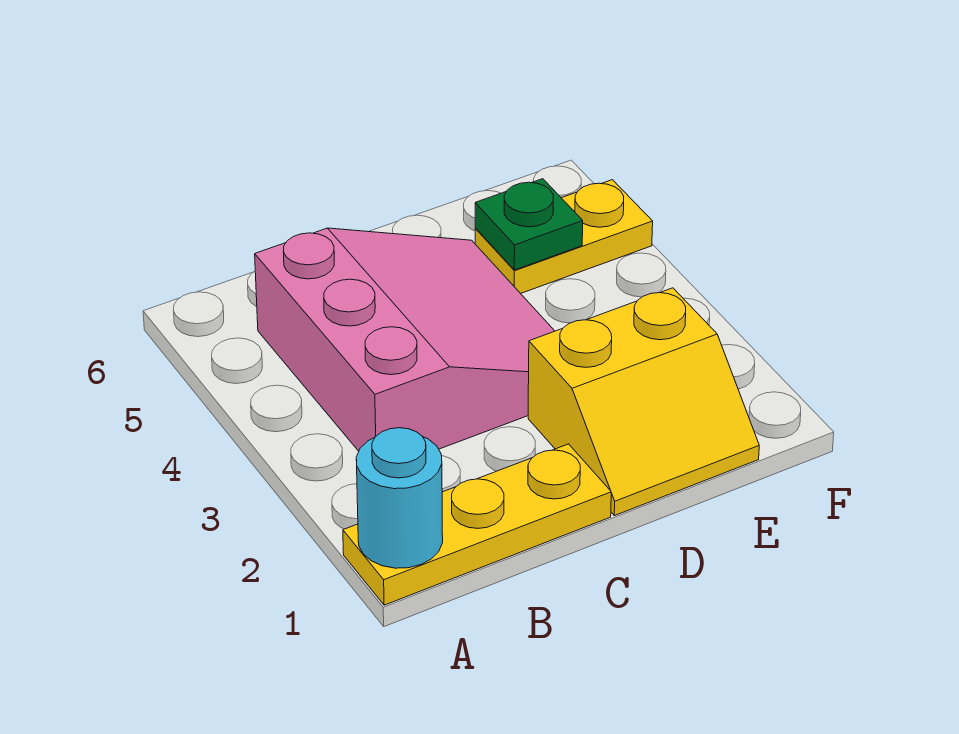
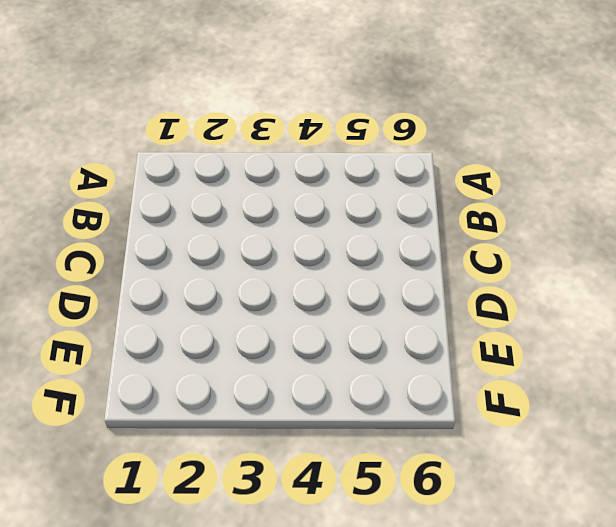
none -> yellow plate A1:C1 level 1
none -> pink slope B3:D5 level 1 top B

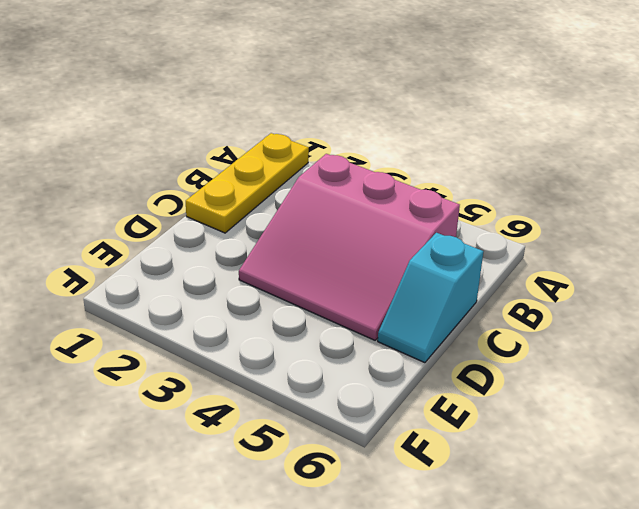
cyan slope C6:D6 level 1 top C -> none
none -> yellow slope D1:E2 level 1 top 2
none -> yellow plate E5:F5 level 1

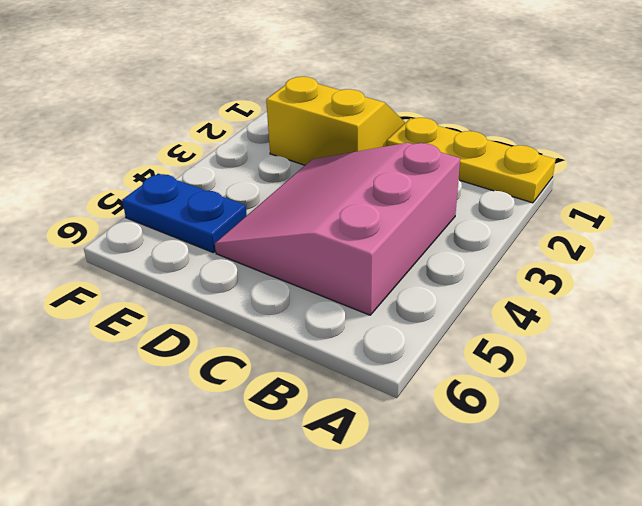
blue plate E5:F5 level 1 -> yellow plate E5:F5 level 1
none -> cyan round brick A1 level 2
none -> green plate E5 level 2

